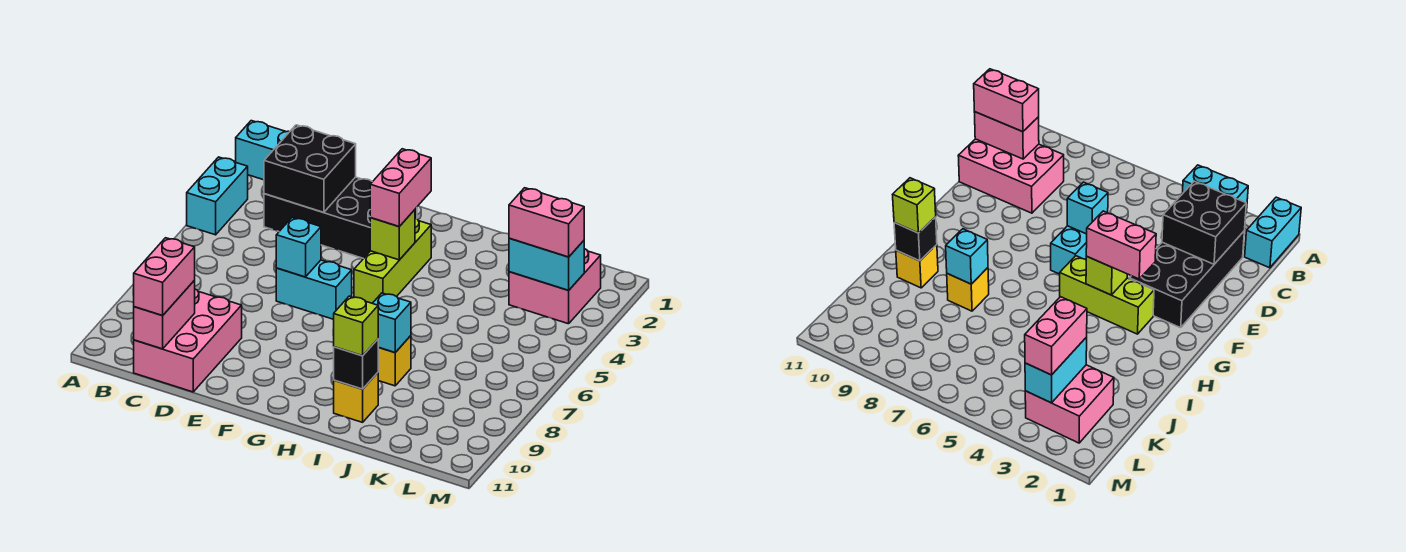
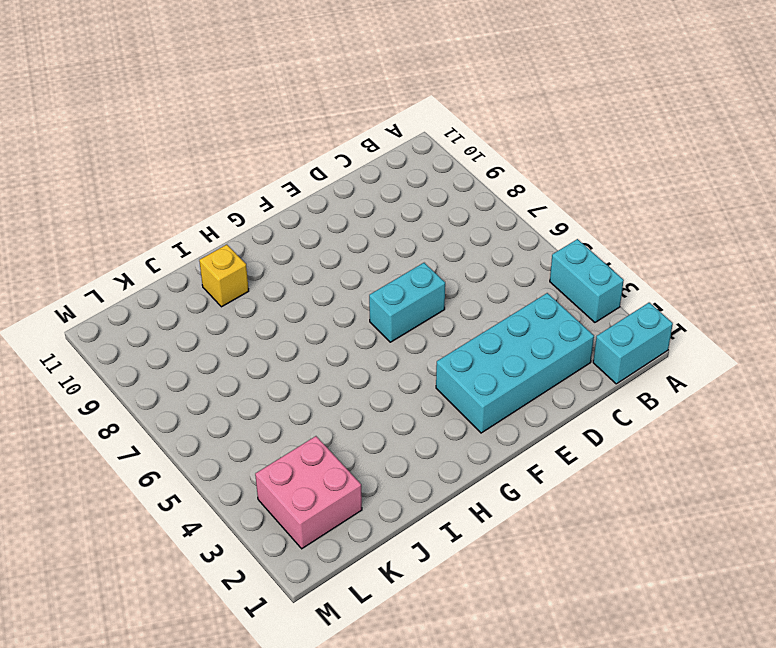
cyan brick C2:F3 level 1 -> black brick C2:F3 level 1
none -> pink brick C9:D11 level 1
none -> lime brick G3:G5 level 1
none -> yellow brick I8 level 1

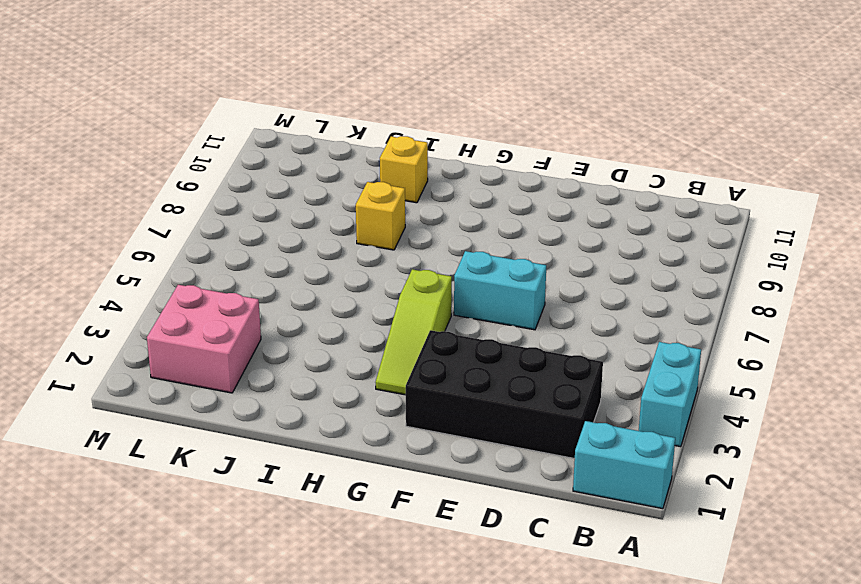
lime slope G3:G5 level 1 top 5 -> lime brick G3:G5 level 1
none -> pink brick C9:D11 level 1
none -> black brick C2:D3 level 2
none -> pink brick C10:C11 level 2

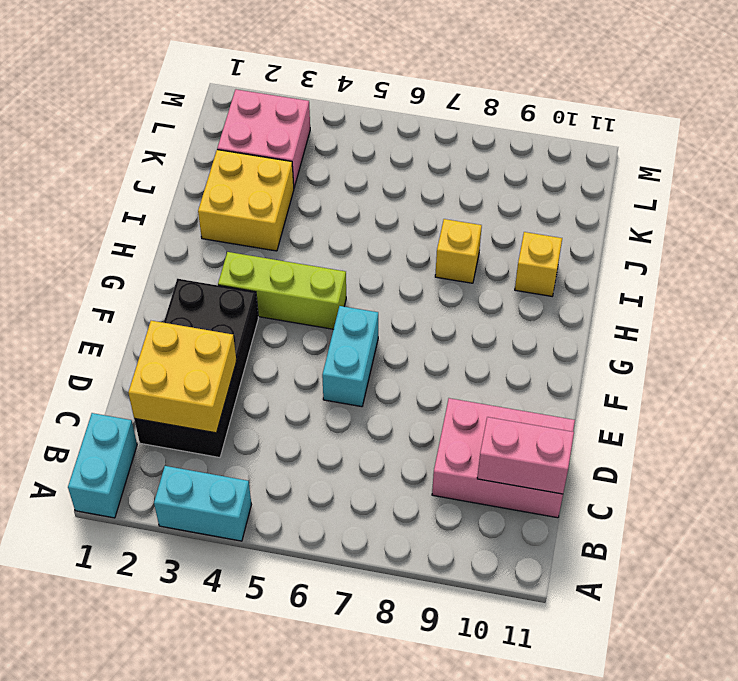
yellow brick C2:D3 level 2 -> black brick C2:D3 level 2
yellow brick I2:J3 level 1 -> none
none -> cyan brick E6 level 2
none -> lime brick G4 level 2
none -> cyan brick I8 level 2

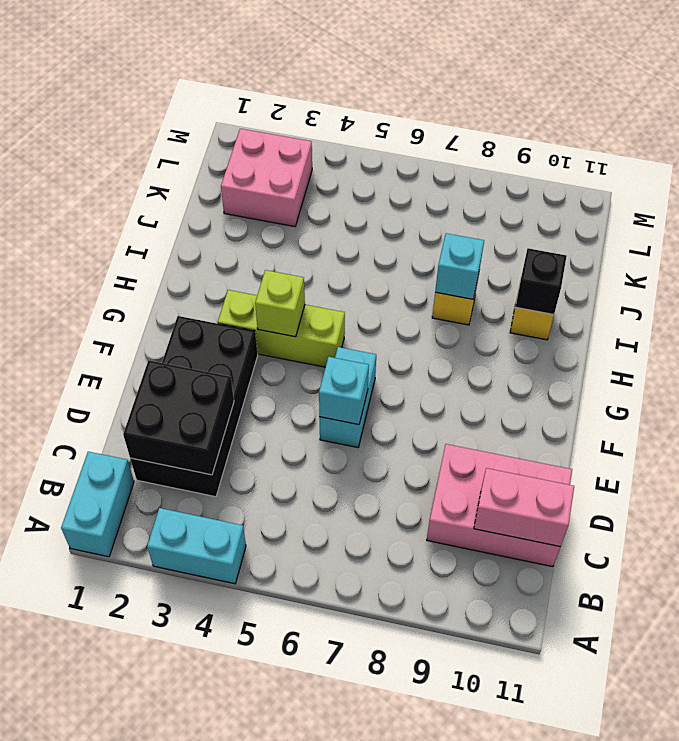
none -> cyan brick K3:L3 level 2
none -> pink brick C10:C11 level 3
none -> pink brick G3:G4 level 3

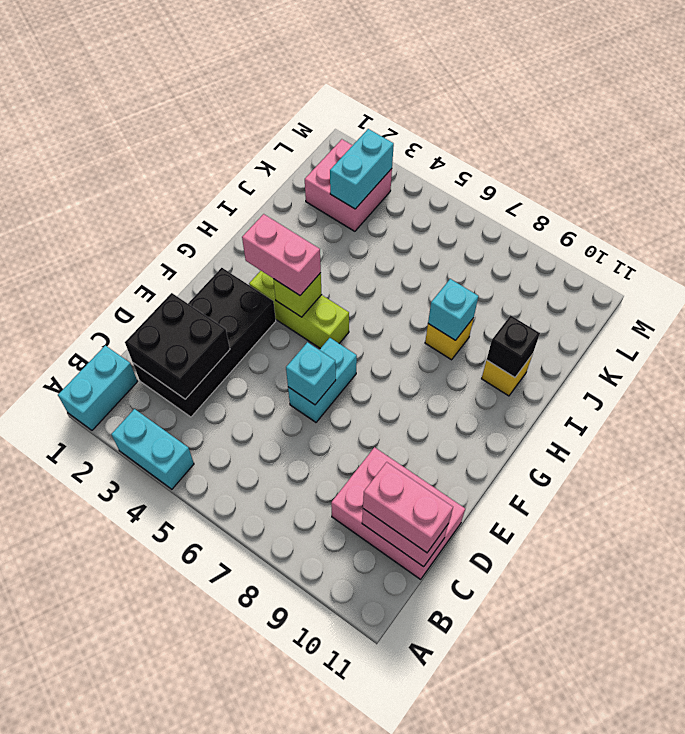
none -> lime brick I10 level 3
none -> pink brick K3:L3 level 3

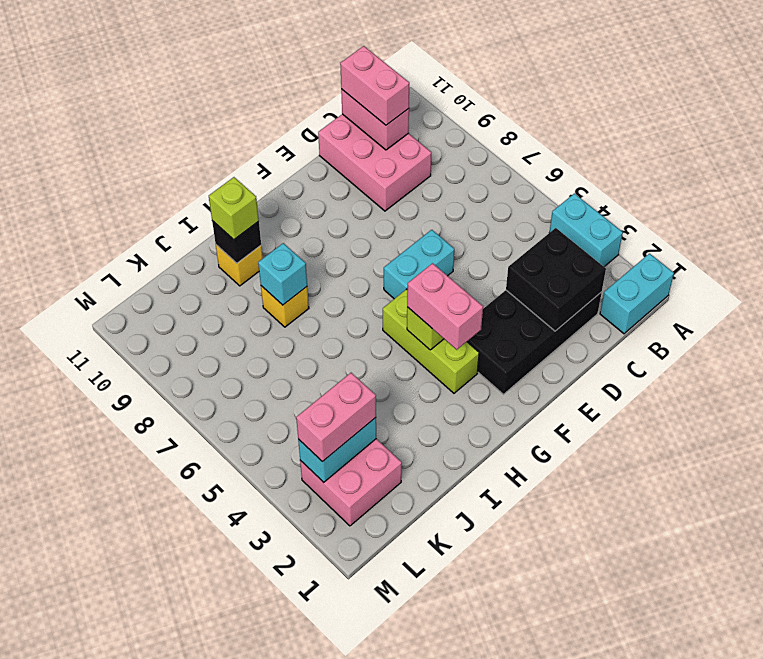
none -> cyan brick E6 level 2

